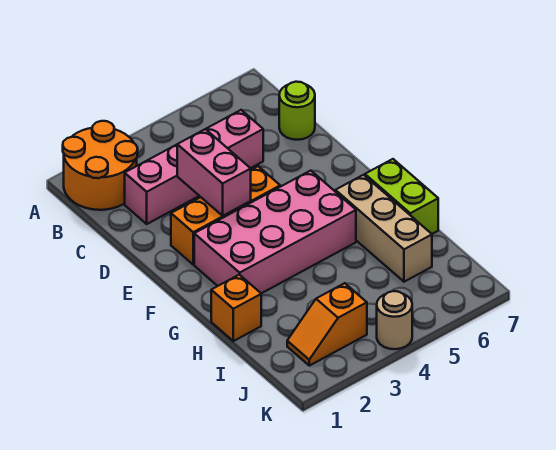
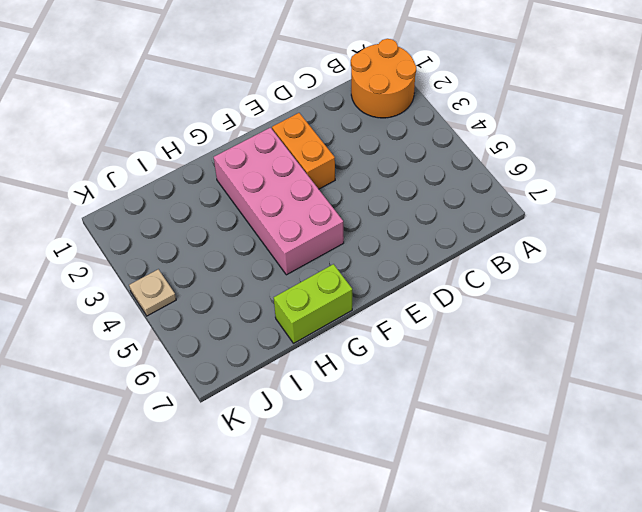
orange brick E2:E3 level 1 -> orange brick E2:E4 level 1
tan plate K4 level 1 -> tan round brick K4 level 1
none -> pink brick C2:C5 level 1
none -> lime round brick C7 level 1

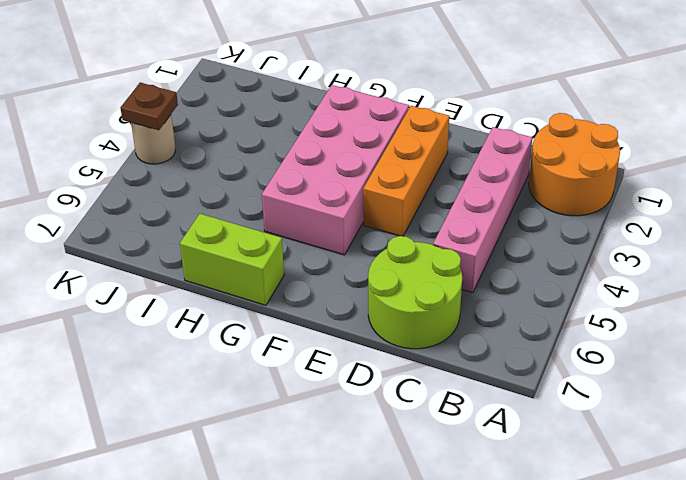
lime round brick C6:D7 level 1 -> lime round brick C7 level 1
brown plate K4 level 2 -> none
none -> tan brick G6:I6 level 1
none -> orange brick H1 level 1

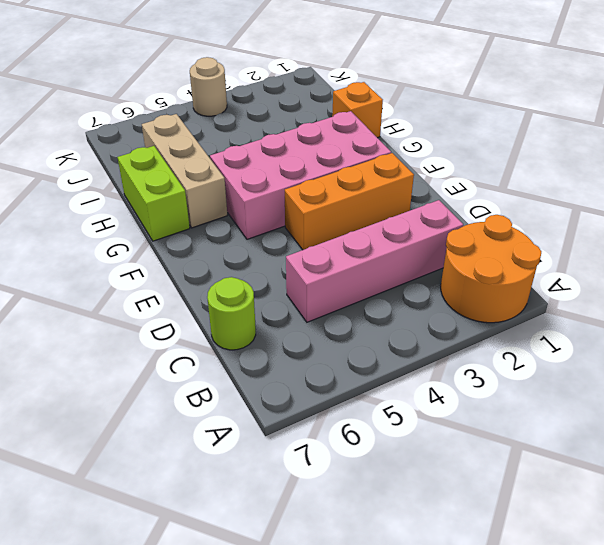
none -> orange slope J2:J3 level 1 top 3
none -> pink brick D3:E3 level 2

